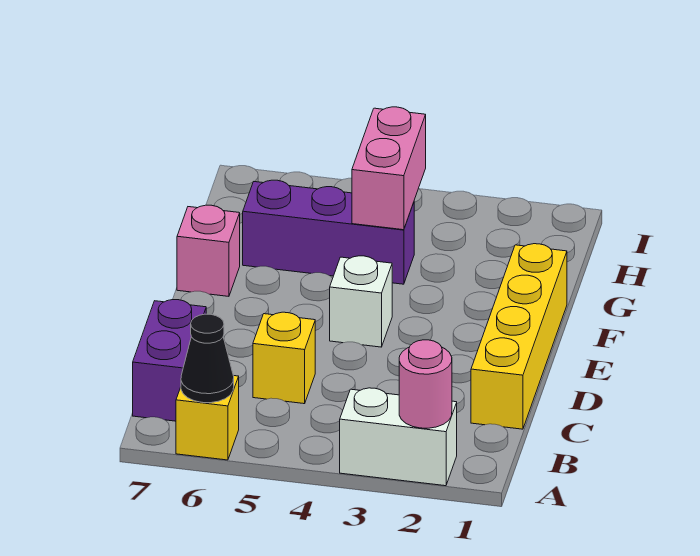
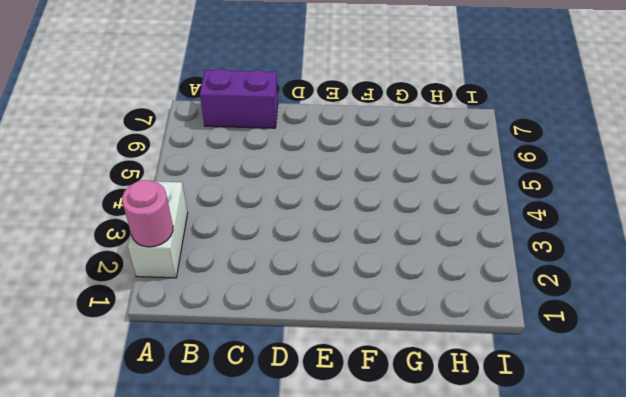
none -> yellow brick A6 level 1
none -> yellow brick C1:F1 level 1

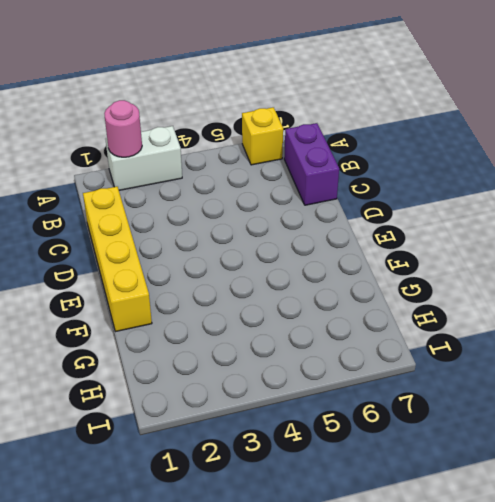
none -> yellow brick C5 level 1
none -> white brick E4 level 1

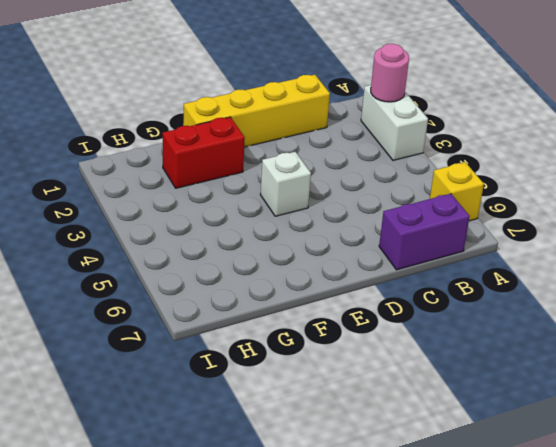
red brick F2:G2 level 1 -> none
none -> yellow brick C5 level 1
none -> pink brick F7 level 1

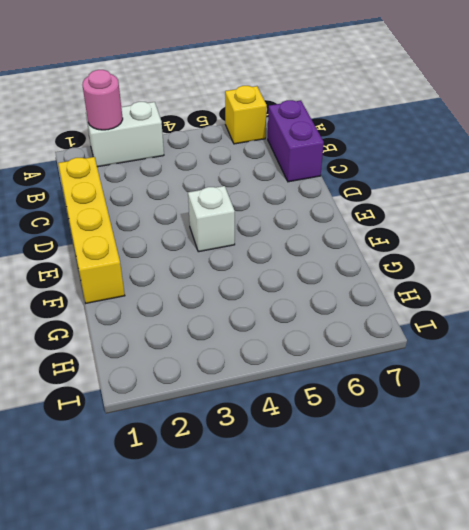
none -> yellow brick C5 level 1
none -> pink brick F7 level 1

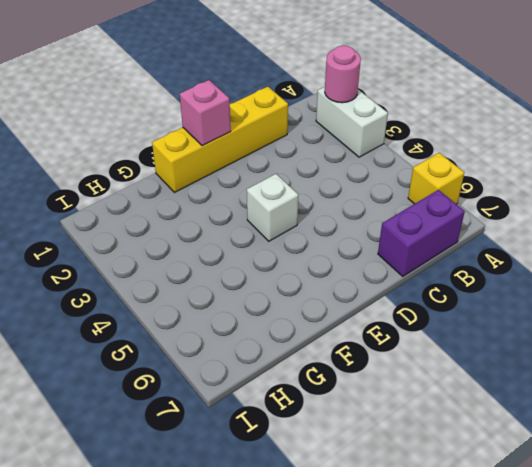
pink brick E1 level 2 -> pink brick F7 level 1
none -> yellow brick C5 level 1
none -> purple brick G4:G6 level 1

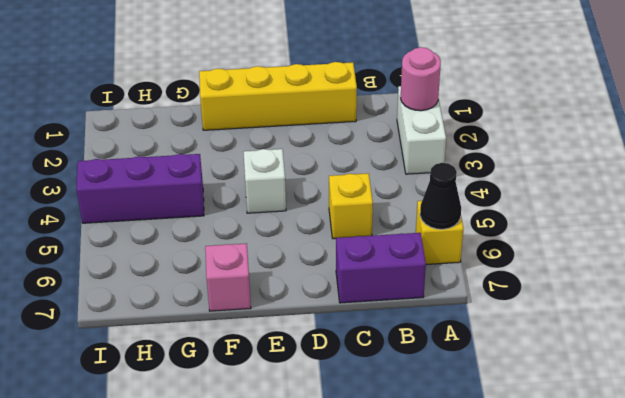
purple brick G4:I4 level 1 -> purple brick G4:G6 level 1
none -> pink brick G4:H4 level 2

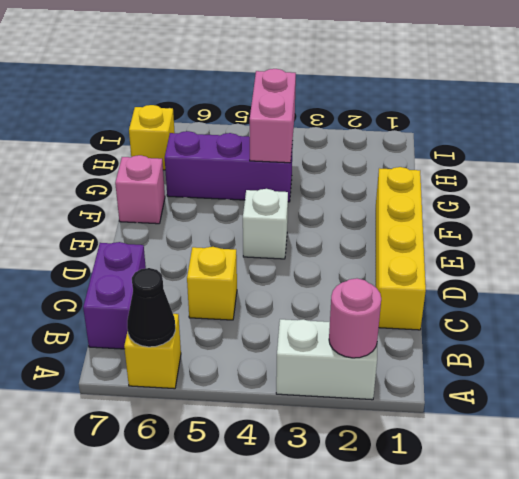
yellow brick H7 level 1 -> none

